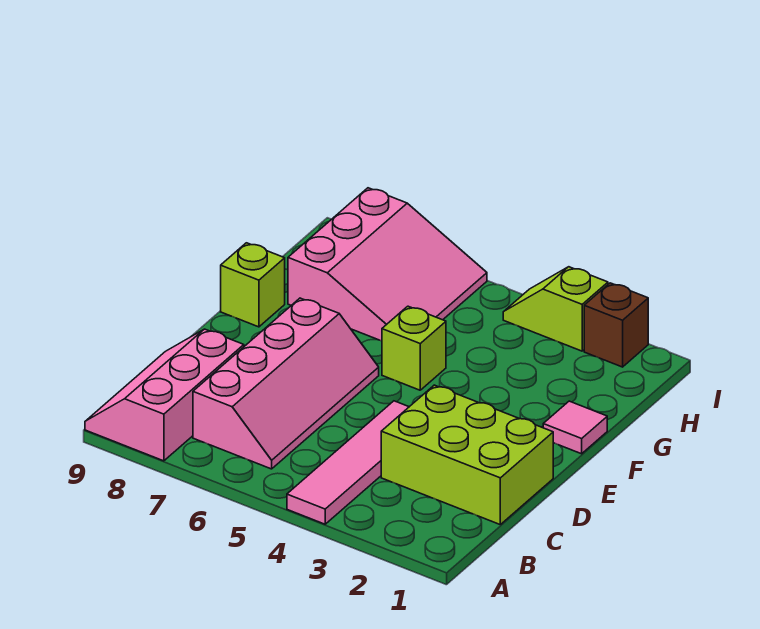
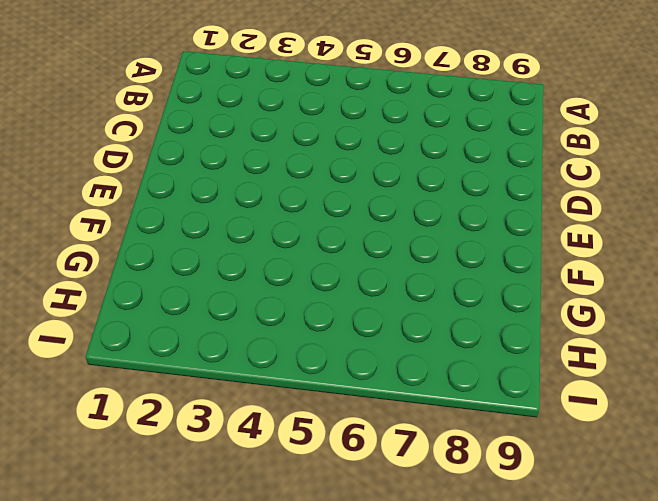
none -> pink tile A4:D4 level 1
none -> pink slope A8:C9 level 1 top 8

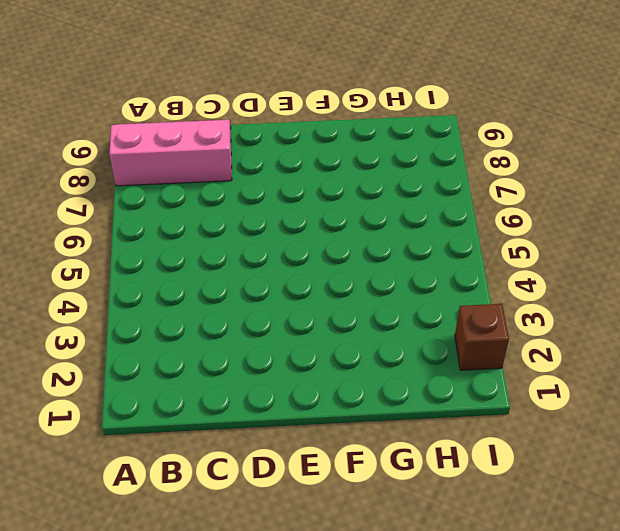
none -> pink tile A4:D4 level 1
none -> pink slope B6:E7 level 1 top 7

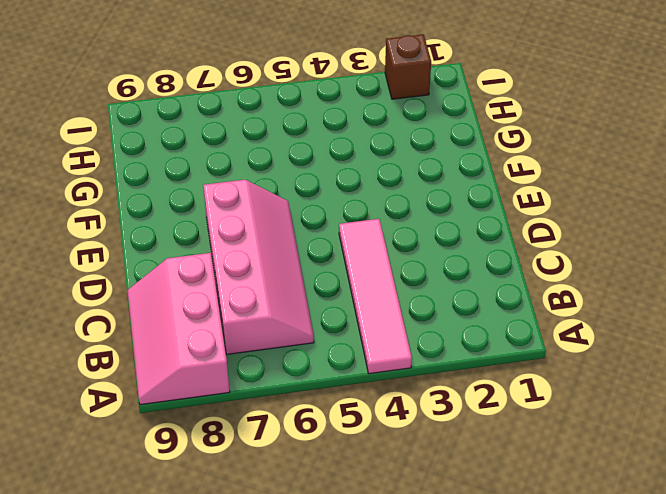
none -> lime brick C1:D3 level 1
none -> pink tile F1 level 1

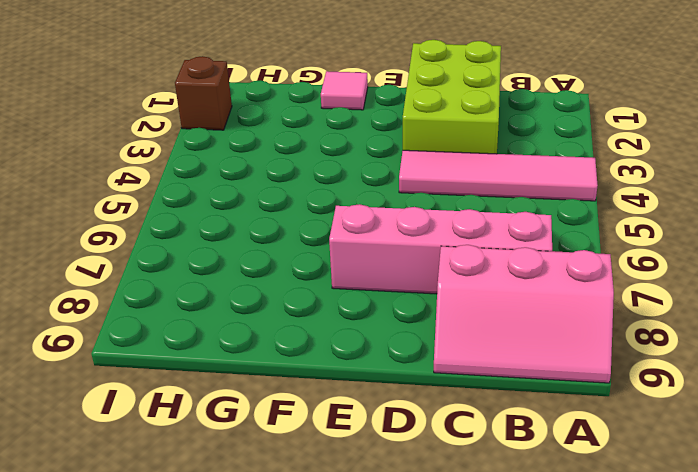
none -> lime brick F5 level 1
none -> lime brick F9 level 1

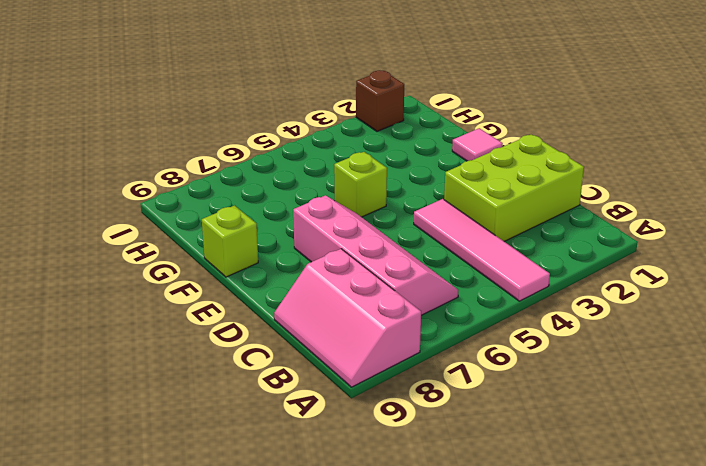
none -> pink slope G6:I8 level 1 top 8
none -> lime slope I3:I4 level 1 top 3

